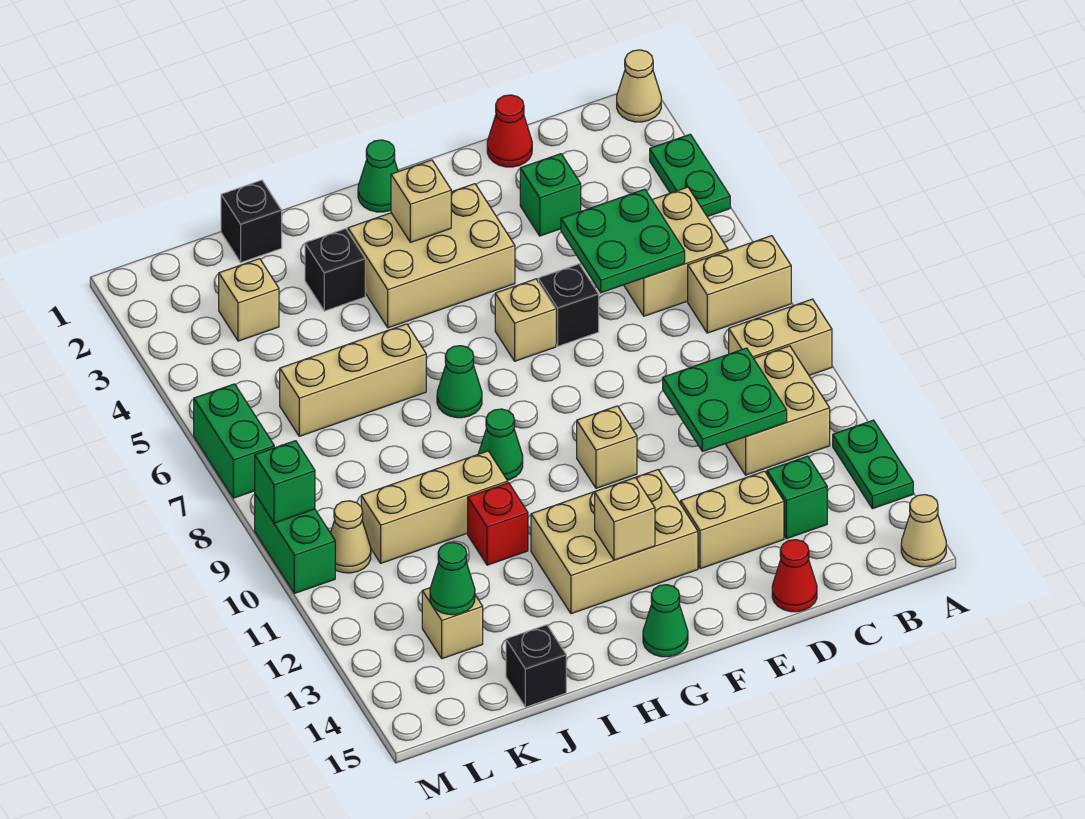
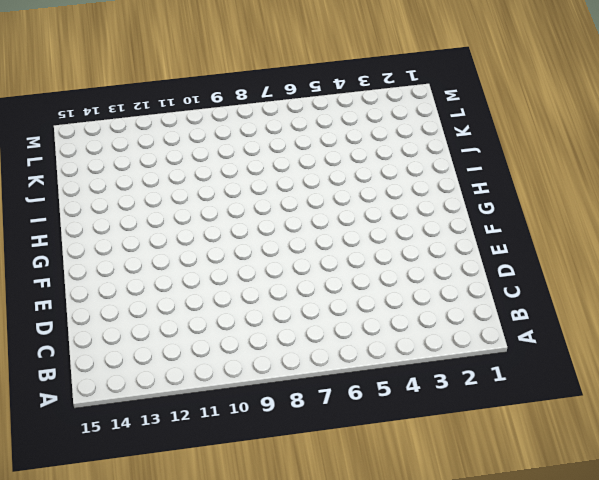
none -> tan cone A1 level 1
none -> green plate A3:A4 level 1
none -> tan brick A7:B7 level 1
none -> tan brick A9:B9 level 1

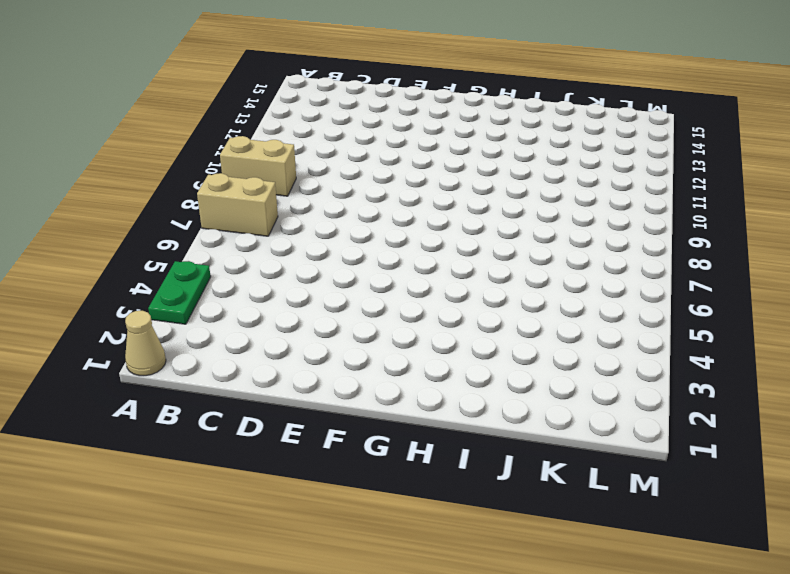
none -> green plate A12:A13 level 1
none -> tan cone A15 level 1
none -> tan brick B5:C6 level 1
none -> tan brick B10:C11 level 1

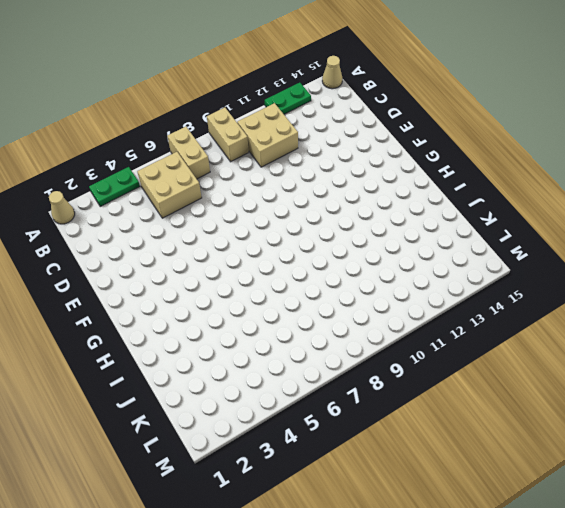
none -> green brick C13 level 1
none -> red cone D1 level 1
none -> green brick D3 level 1
none -> tan brick D13:E13 level 1

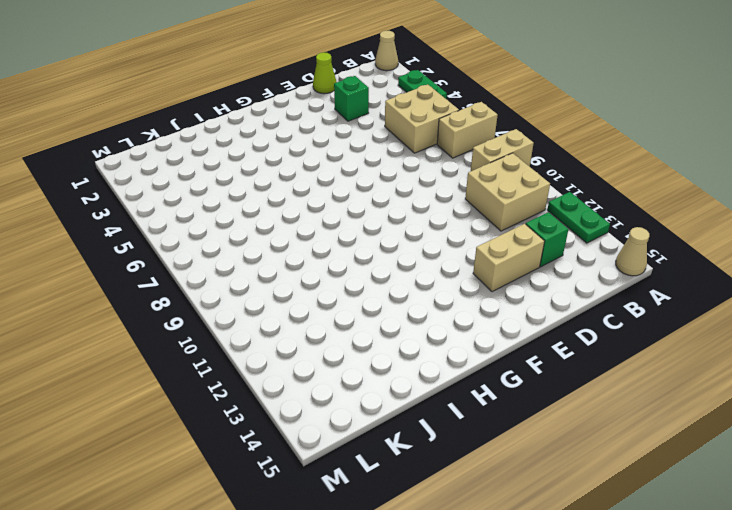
lime cone D1 level 1 -> red cone D1 level 1
none -> red cone D15 level 1
none -> black brick E6 level 1
none -> tan brick F3:H4 level 1
none -> tan brick F6 level 1

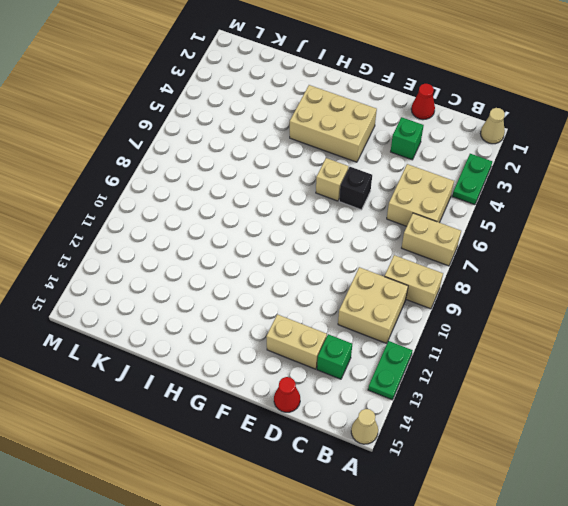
none -> tan brick F10 level 1
none -> tan brick F12:H13 level 1
none -> green cone G1 level 1
none -> green cone G15 level 1

